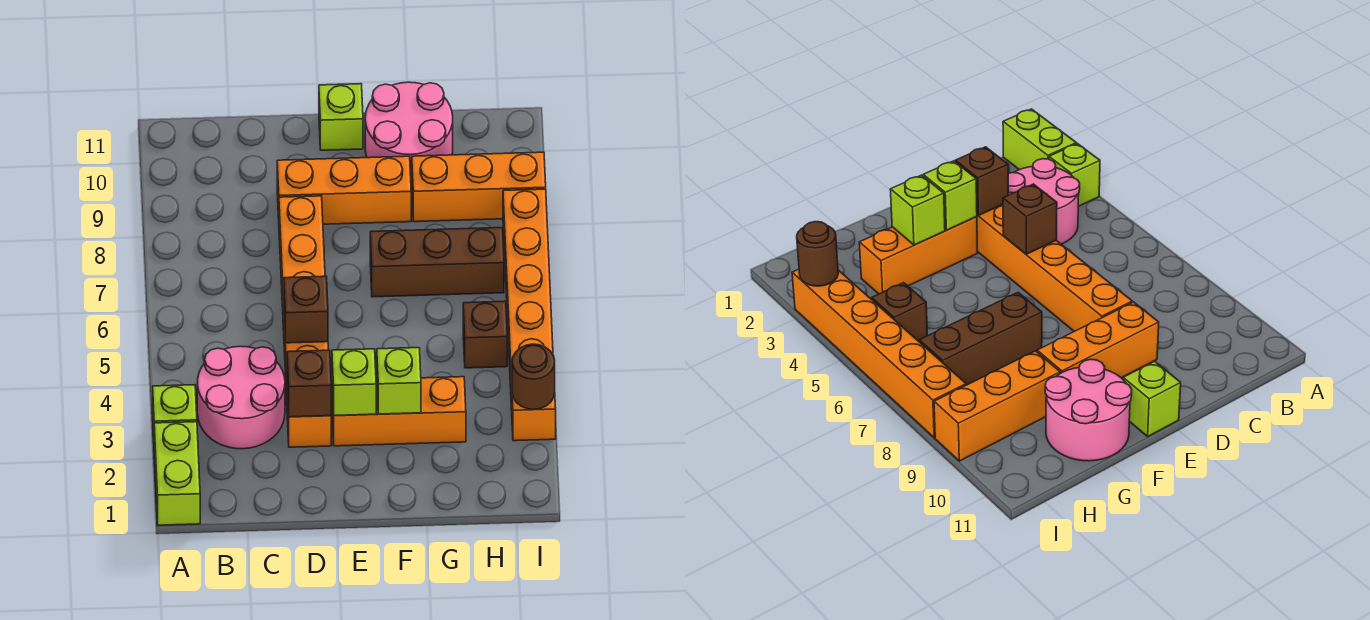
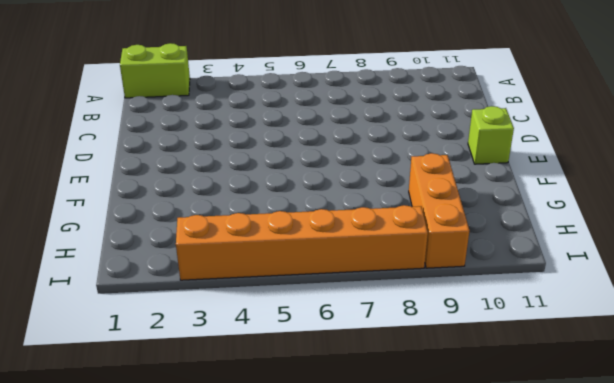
none -> lime brick A3 level 1
none -> pink round brick B3:C4 level 1
none -> orange brick D3:D8 level 1

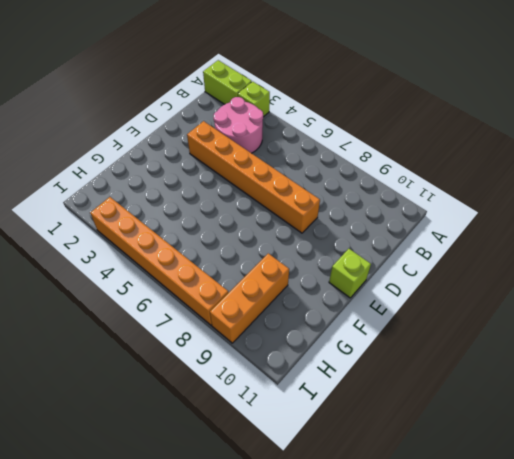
none -> orange brick D9:F9 level 1
none -> orange brick E3:G3 level 1
none -> brown brick F7:H7 level 1

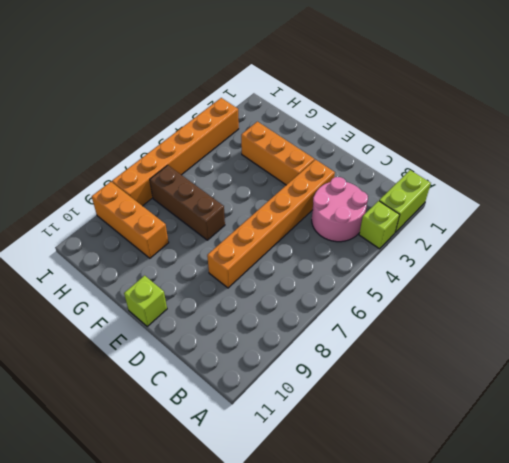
none -> orange brick D9:F9 level 1
none -> pink round brick F10:G11 level 1
none -> brown brick H5 level 1

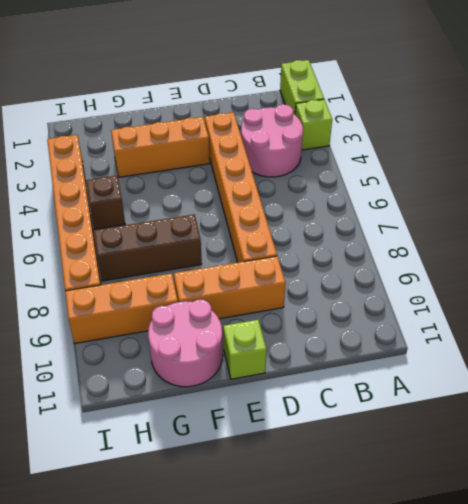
none -> brown brick D3 level 2
none -> brown brick D5 level 2
none -> lime brick E3 level 2

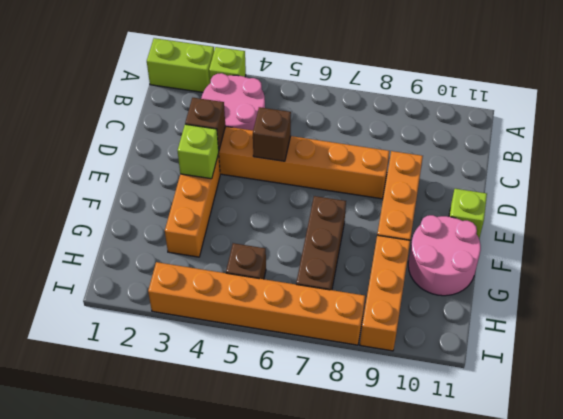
none -> lime brick F3 level 2
none -> brown round brick I3 level 2

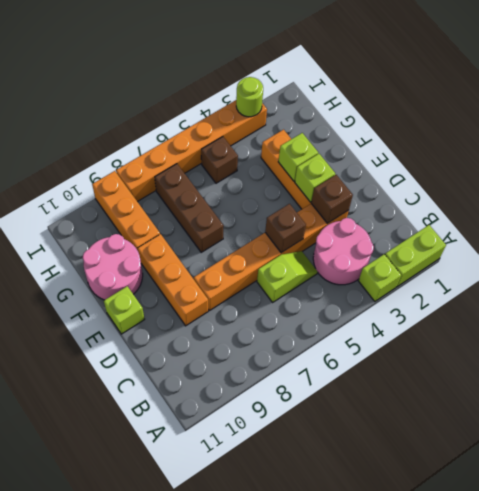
lime slope C5:C6 level 1 top 6 -> none
lime round brick I3 level 2 -> brown round brick I3 level 2

